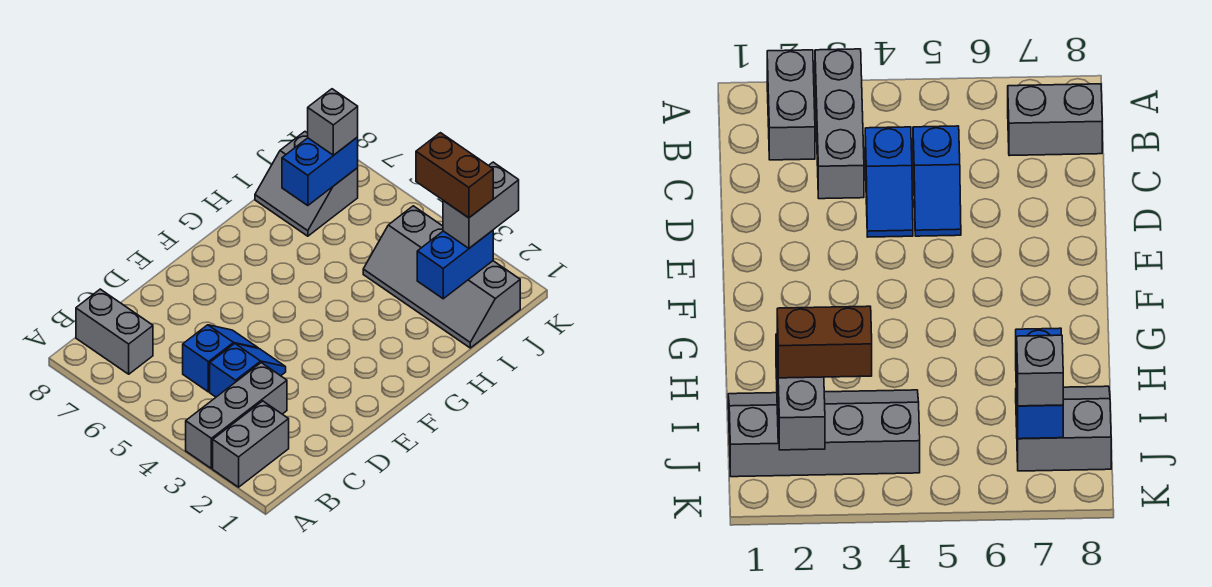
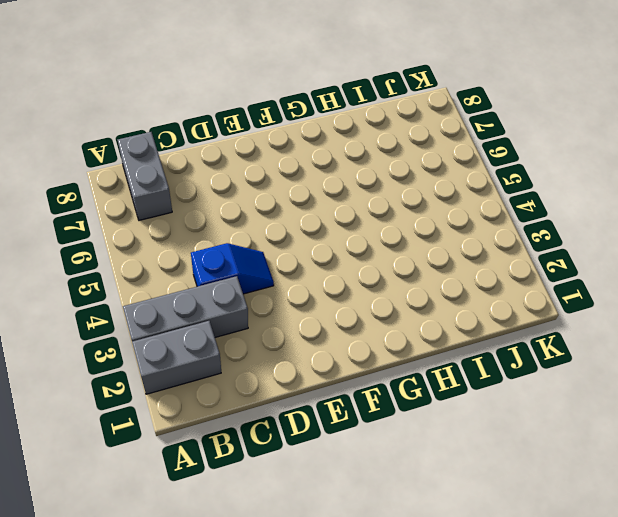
none -> blue slope C5:D5 level 1 top C
none -> grey slope I1:J4 level 1 top J
none -> grey slope I7:J8 level 1 top J

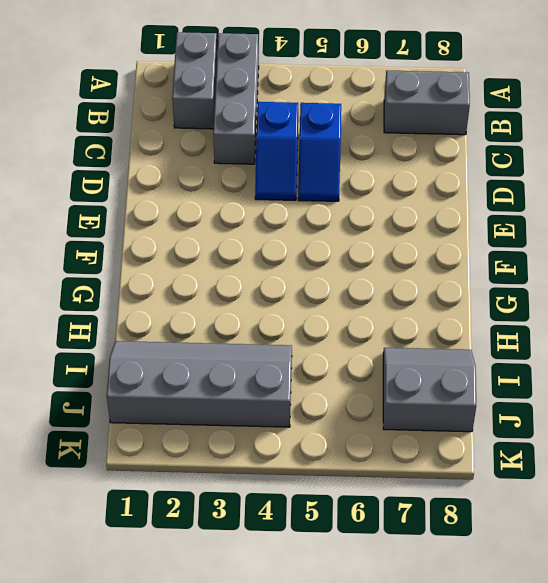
none -> blue brick I2:J2 level 2
none -> blue brick I7:J7 level 2
none -> grey brick J2:K2 level 3

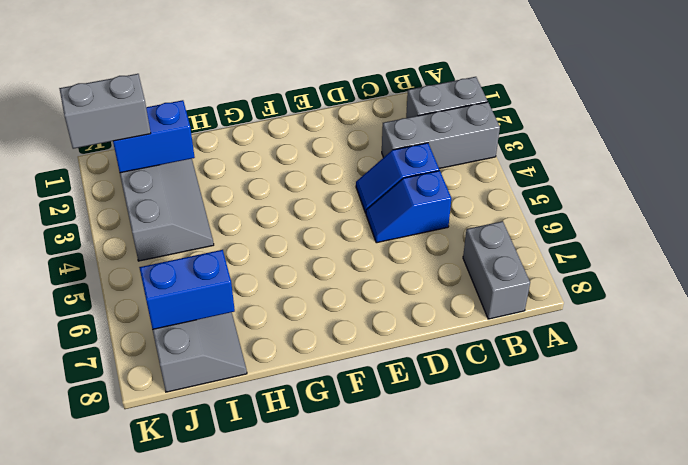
none -> grey brick J7 level 3
none -> brown brick J2:J3 level 4

